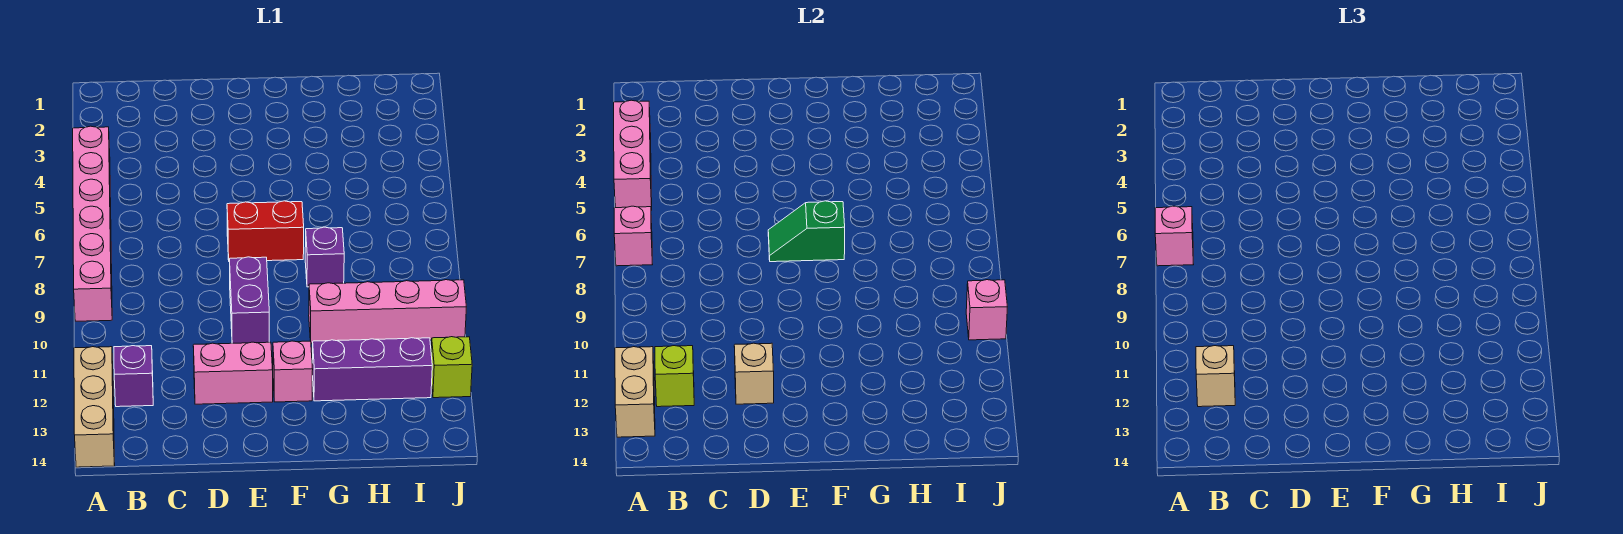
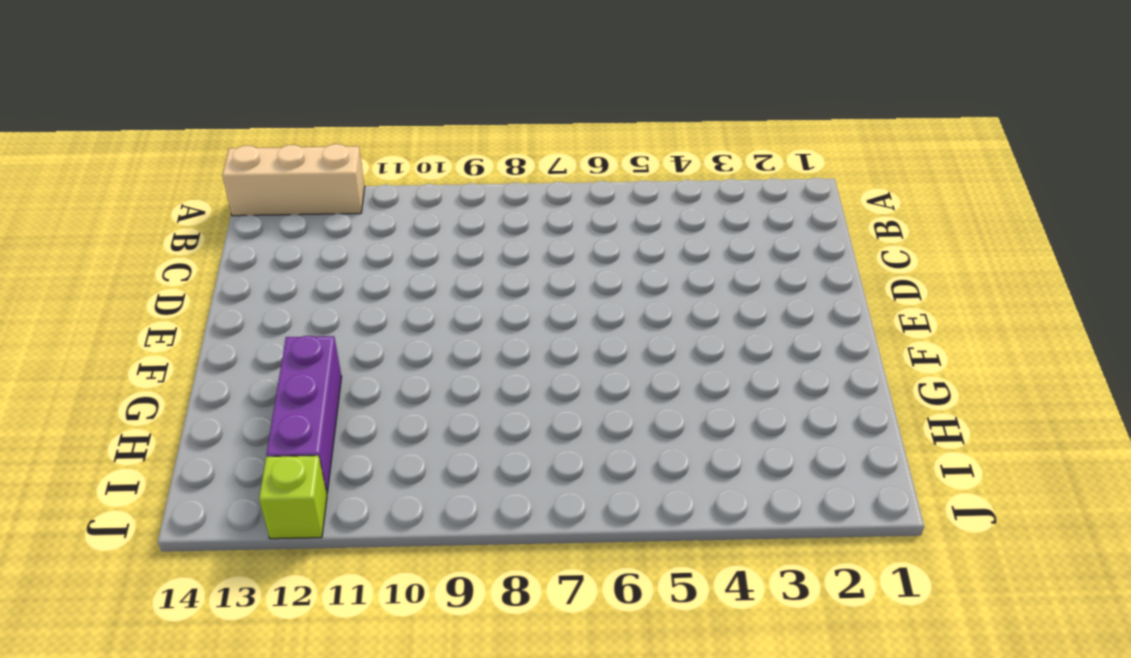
none -> pink brick A4:A9 level 1
none -> purple brick B12 level 1
none -> pink brick D12:E12 level 1

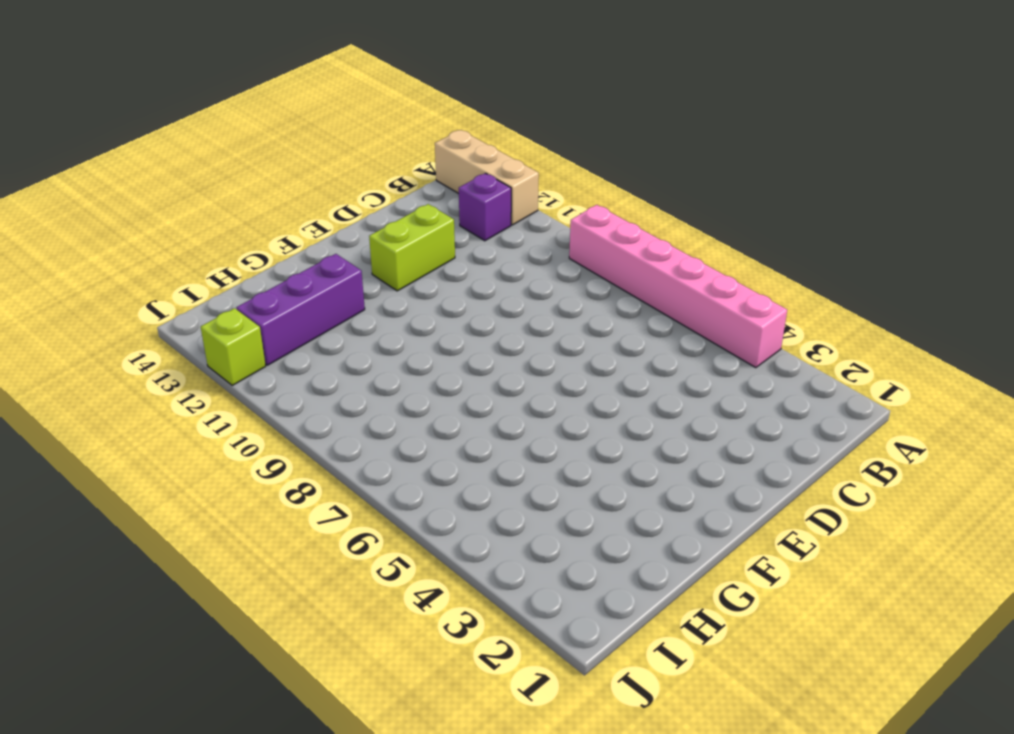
lime brick D12:E12 level 1 -> pink brick D12:E12 level 1
none -> red brick E7:F7 level 1
none -> purple brick E9:E10 level 1
none -> pink brick F12 level 1

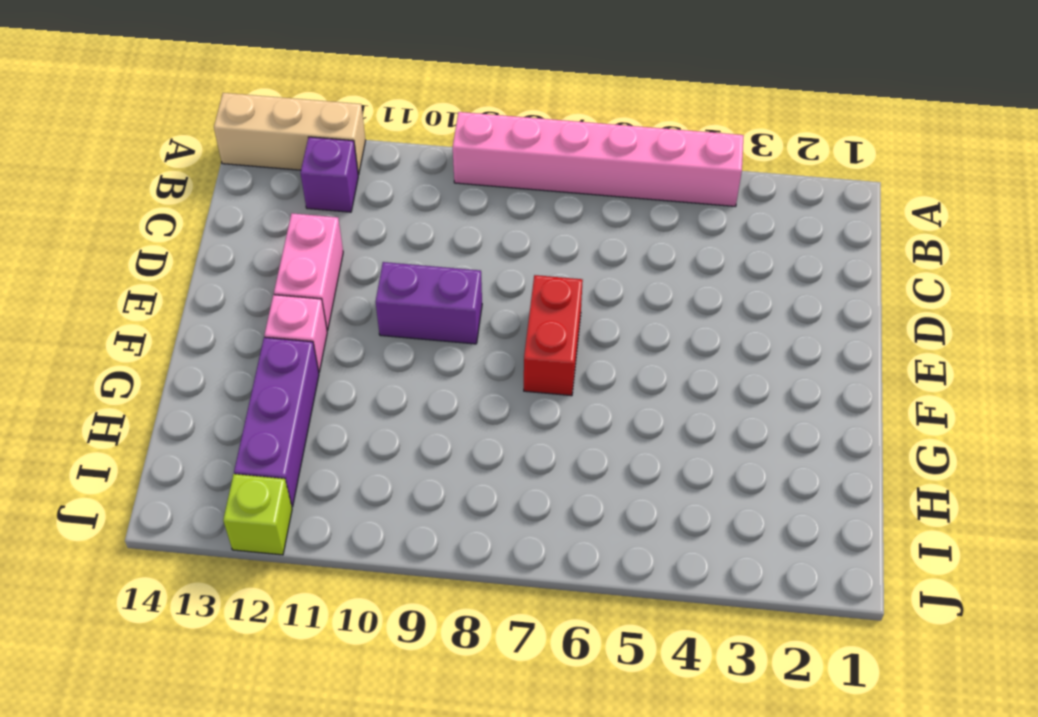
none -> purple brick G8 level 1
none -> pink brick G10:J10 level 1
none -> pink brick A3:A5 level 2

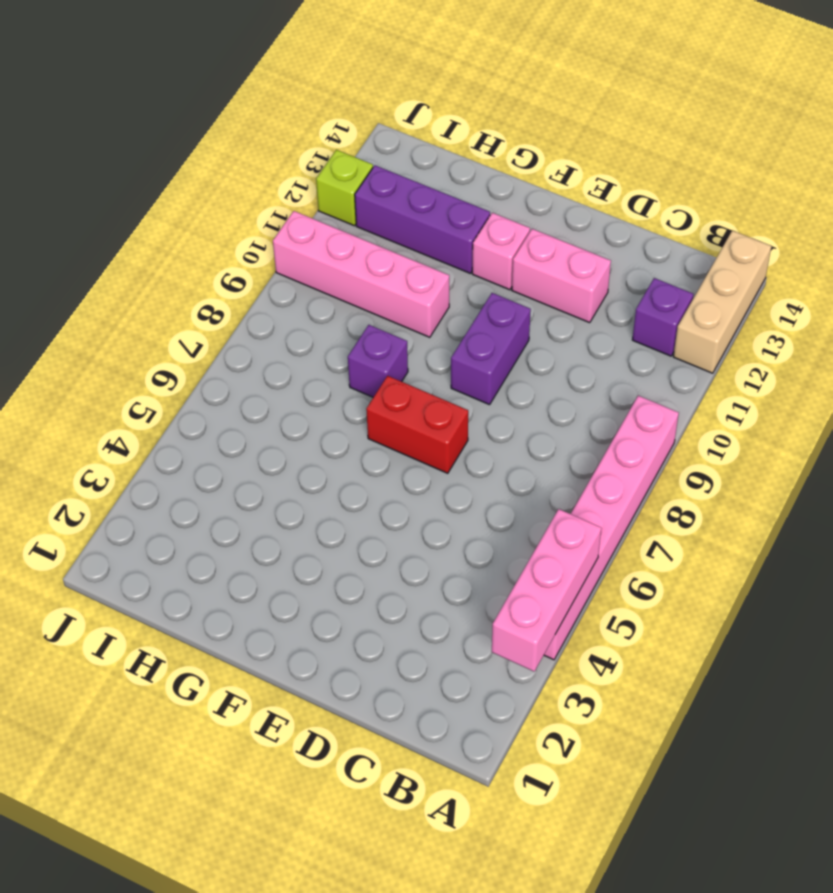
none -> pink brick A7 level 2
none -> tan brick A12:A13 level 2
none -> lime brick B12 level 2

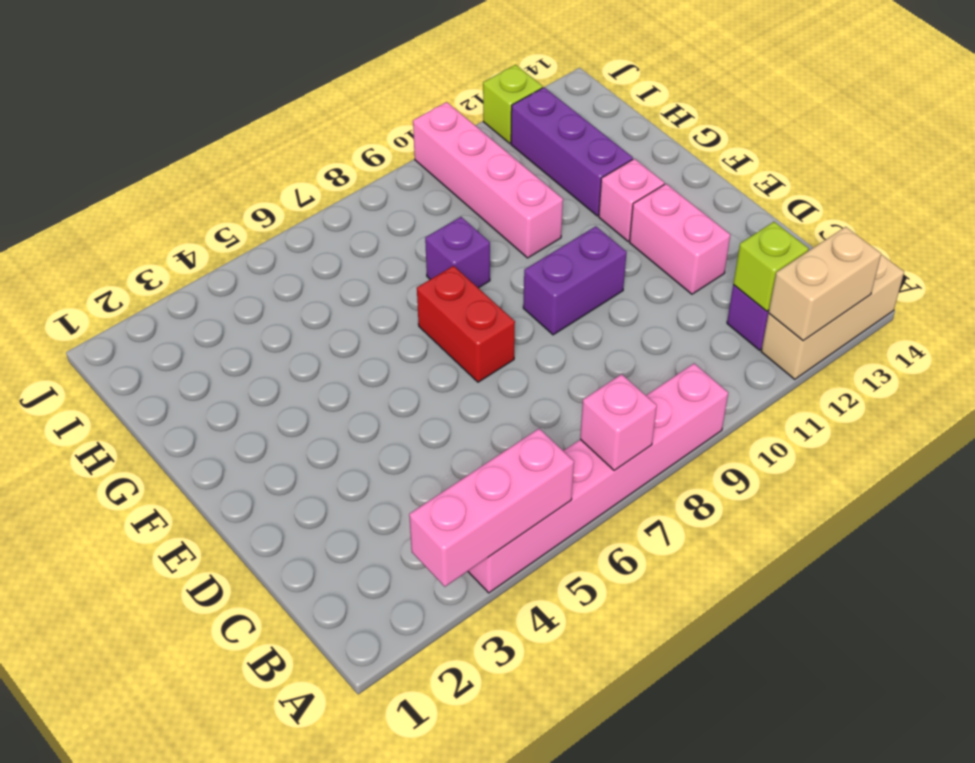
none -> tan brick D12 level 2
none -> green slope E7:F7 level 2 top F
none -> pink brick J10 level 2

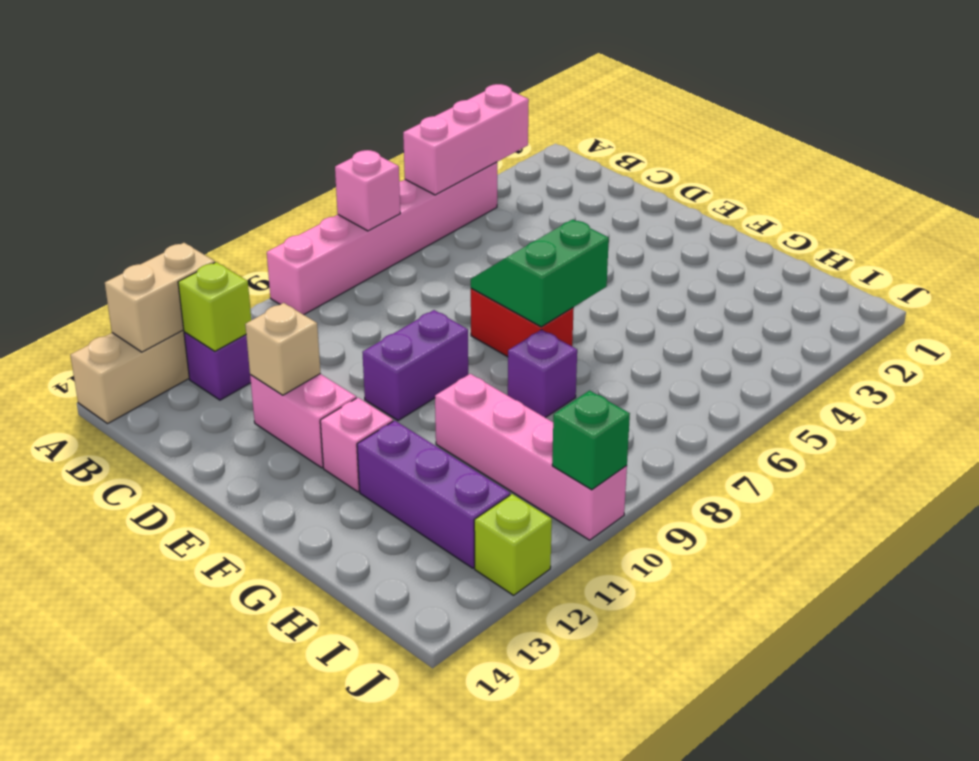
green slope E6:F7 level 2 top F -> green slope E7:F7 level 2 top F
green brick J10 level 2 -> pink brick J10 level 2
none -> pink brick A7 level 3
none -> tan brick B12 level 3

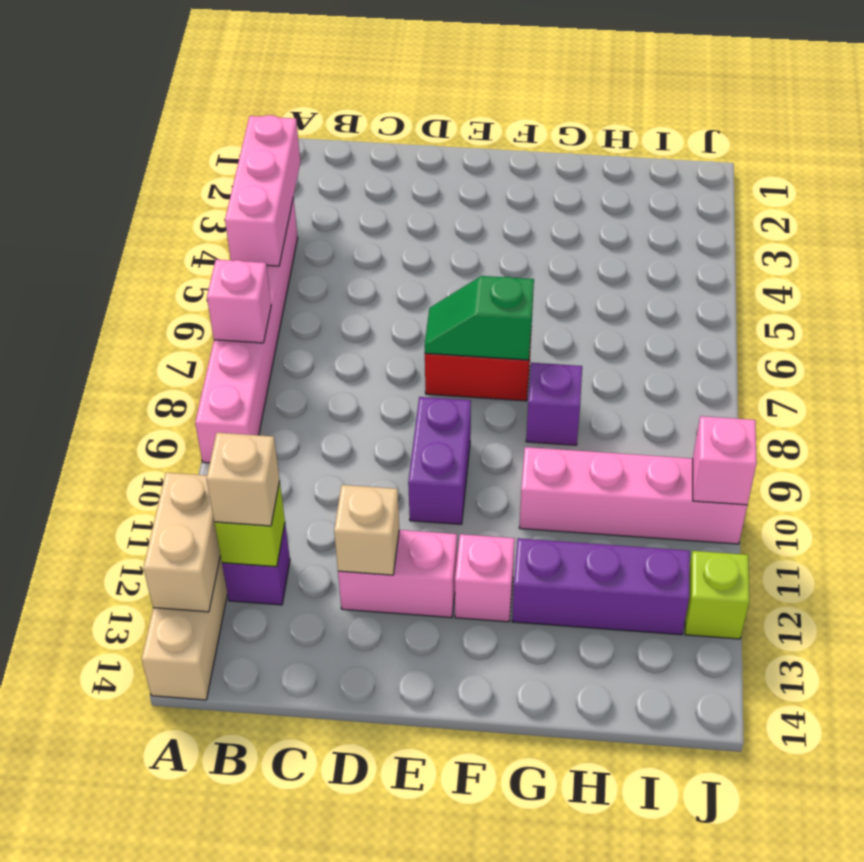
none -> pink brick A7 level 3

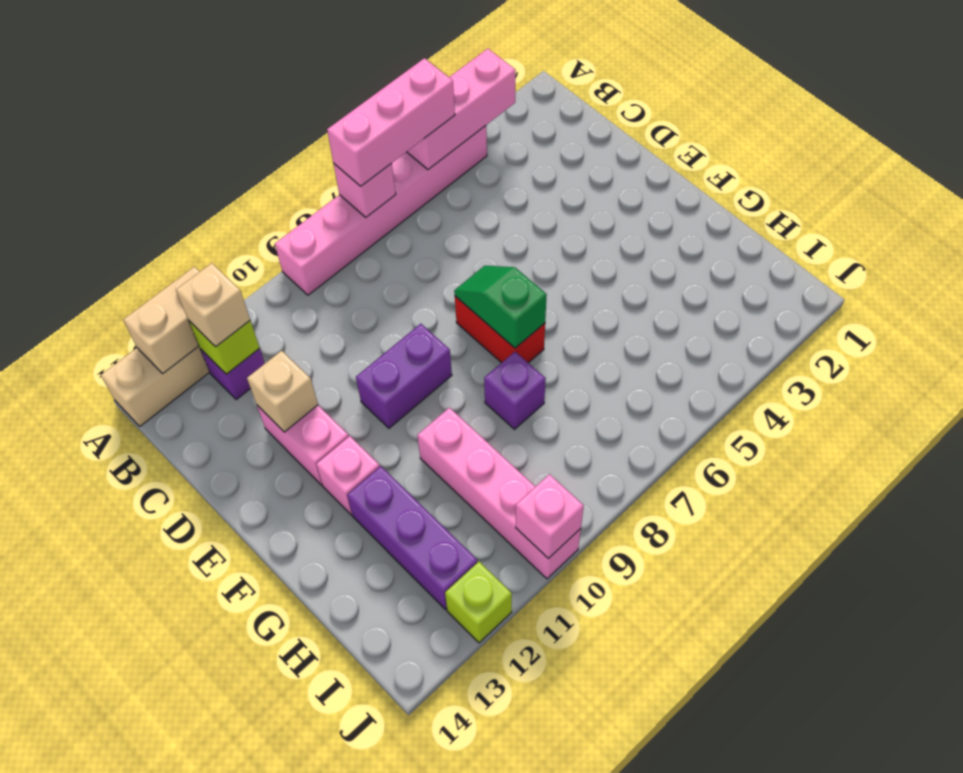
pink brick A5:A7 level 3 -> pink brick A7 level 3

